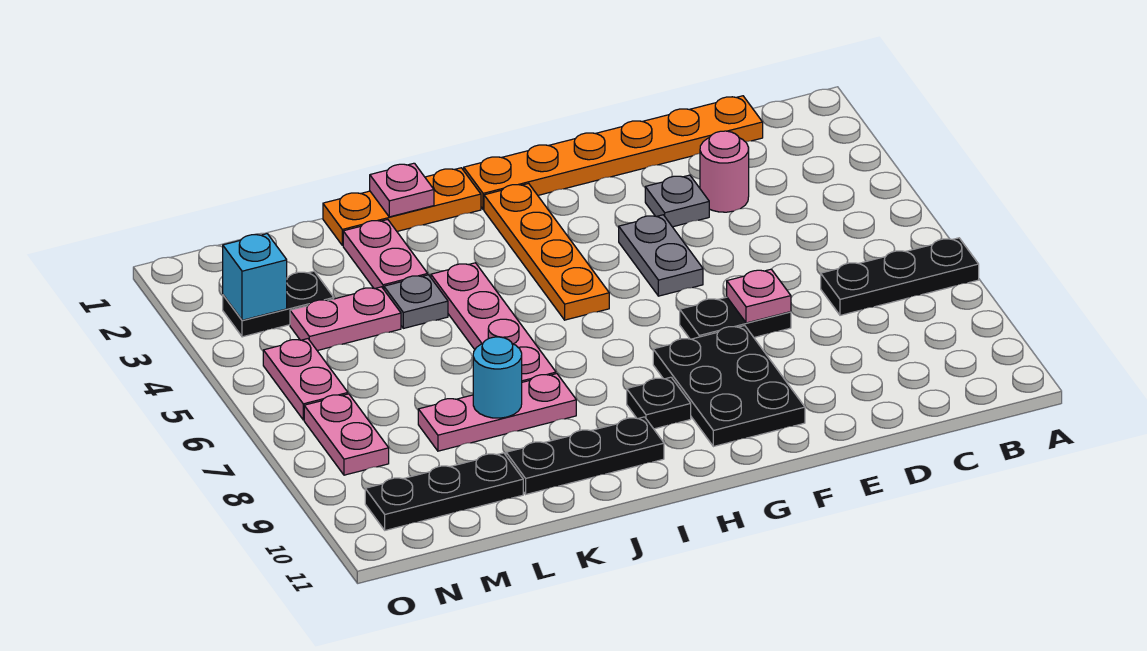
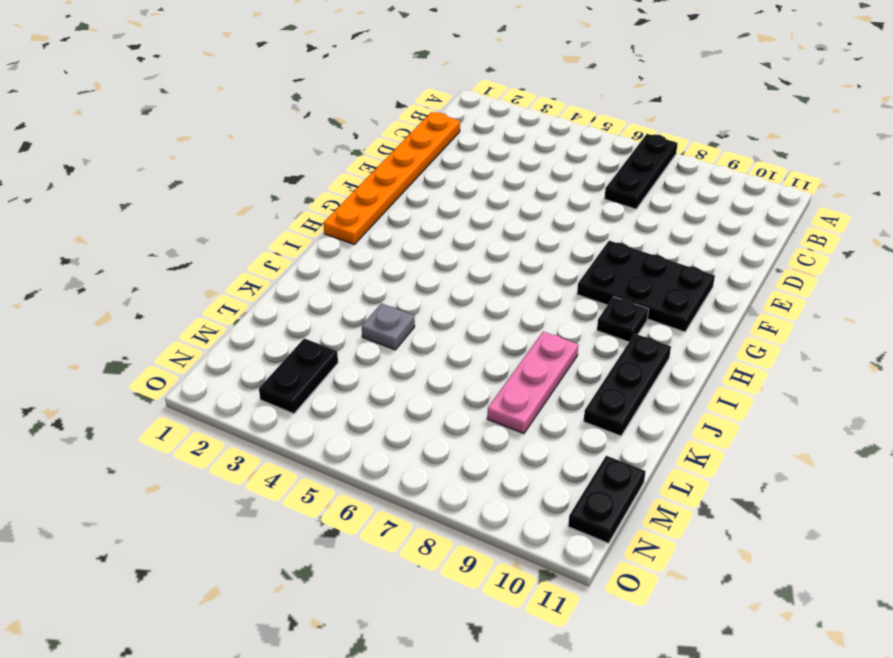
black plate M11:N11 level 1 -> black plate E7:F7 level 1
none -> pink round brick D3 level 1
none -> grey plate E3 level 1
none -> grey plate F4:F5 level 1

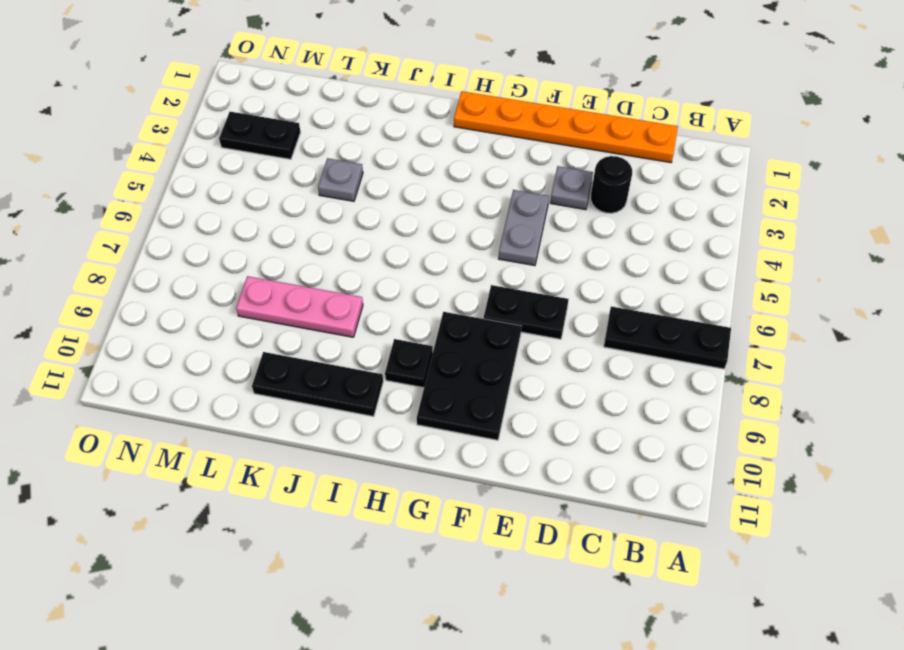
black round brick D3 level 1 -> pink round brick D3 level 1
none -> orange plate H2:H5 level 1
none -> orange plate I1:K1 level 1
none -> pink plate J4:J7 level 1

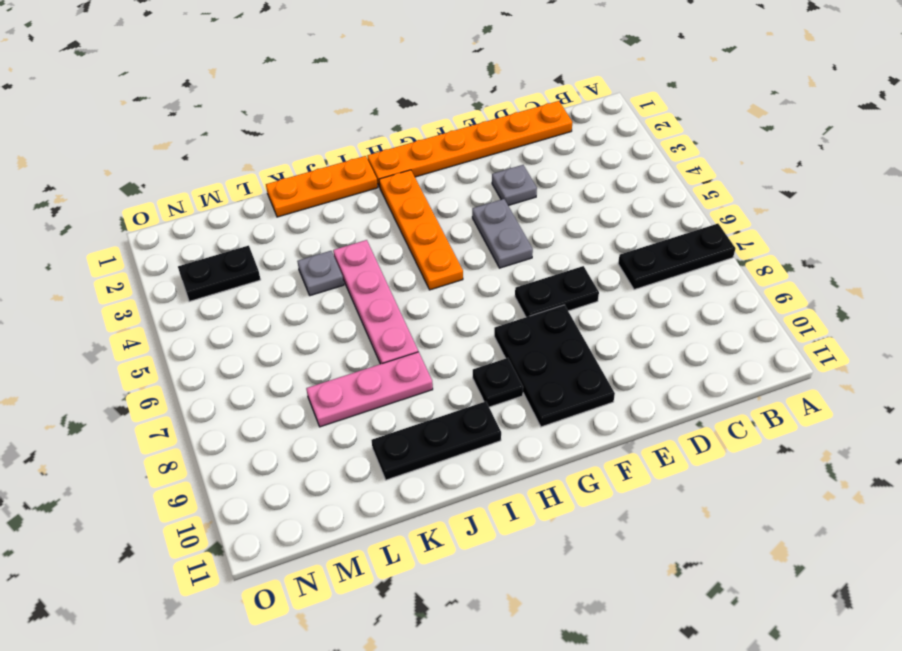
none -> pink round brick D3 level 1
none -> pink plate K2:K3 level 1
none -> pink plate L4:M4 level 1

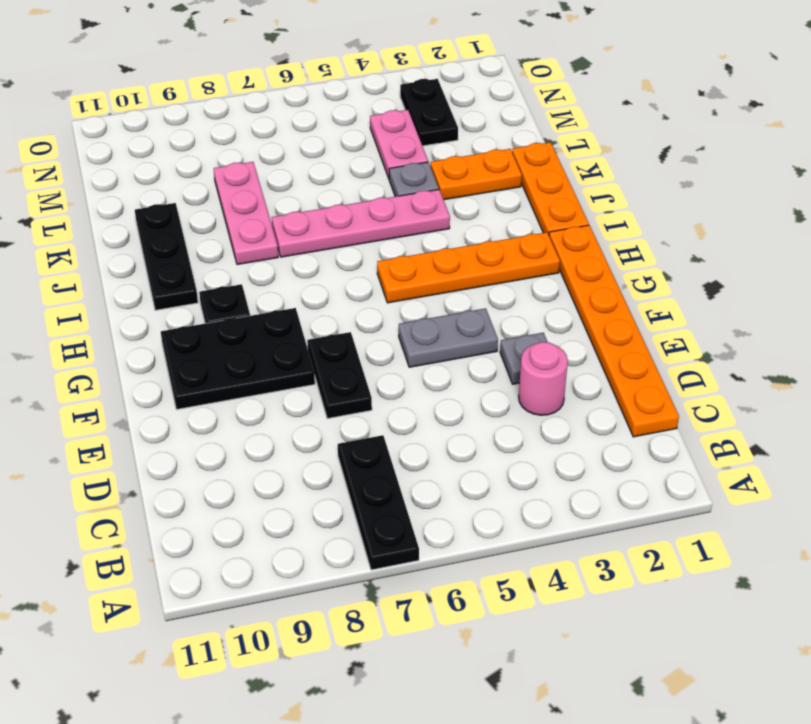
orange plate K2:K3 level 1 -> pink plate K2:K3 level 1
none -> black plate L10:N10 level 1
none -> pink plate N5:N6 level 1
none -> pink plate N7:N8 level 1

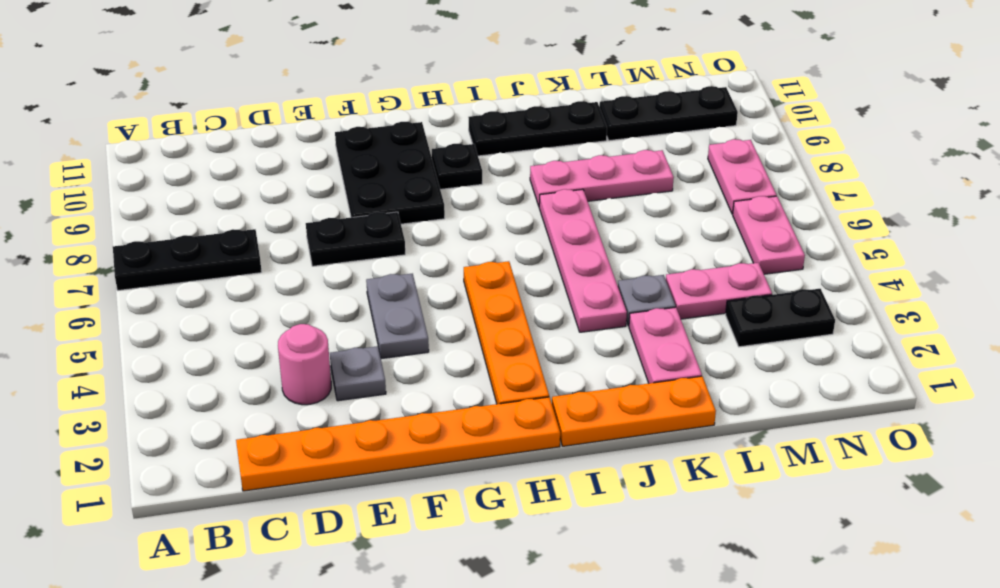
none -> pink plate E7 level 2
none -> pink plate J1 level 2
none -> cyan round brick K8 level 2

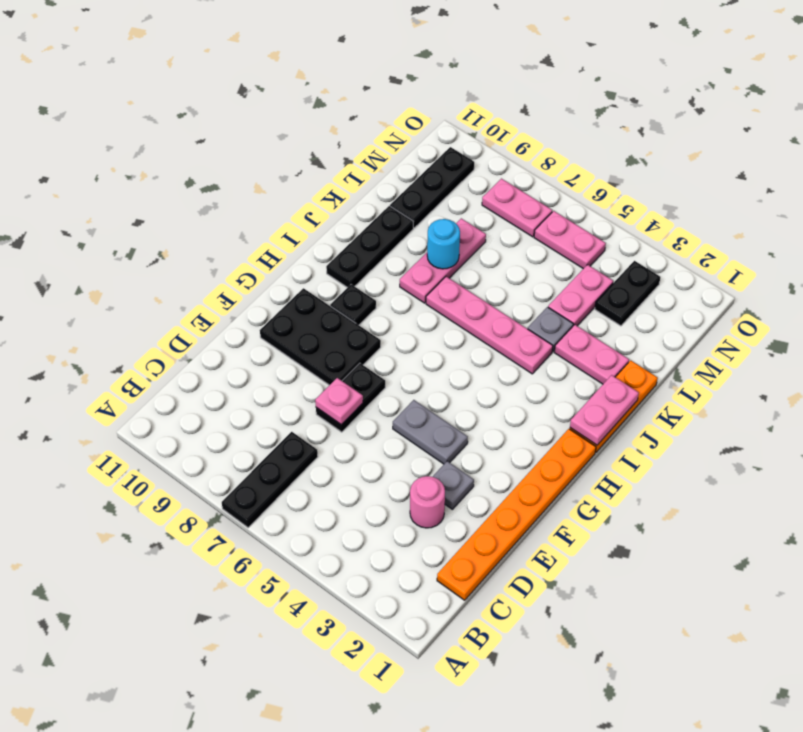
pink plate I1:J1 level 2 -> pink plate J1 level 2
none -> orange plate H2:H5 level 1
none -> cyan brick N3 level 2

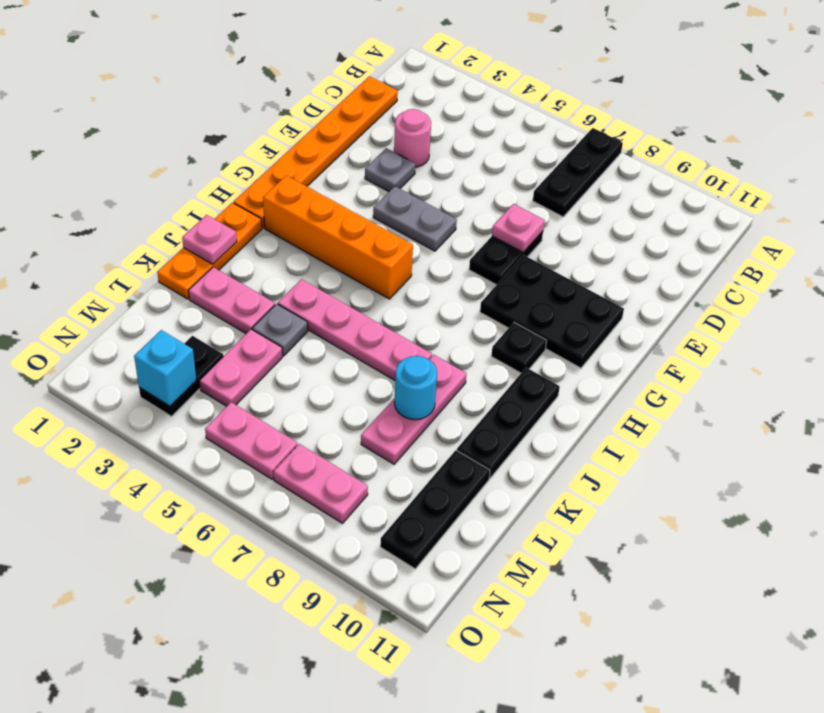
orange brick H2:H5 level 1 -> orange plate H2:H5 level 1

